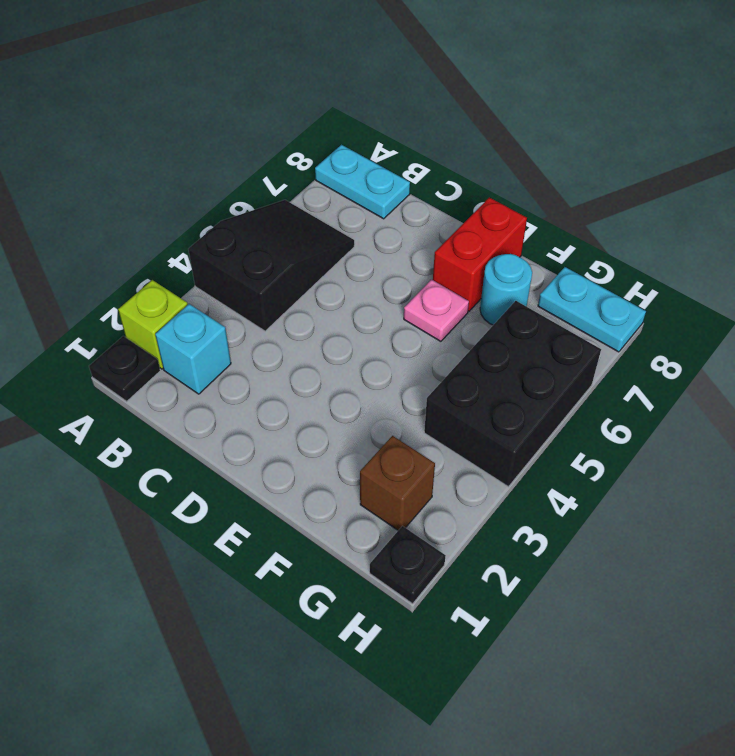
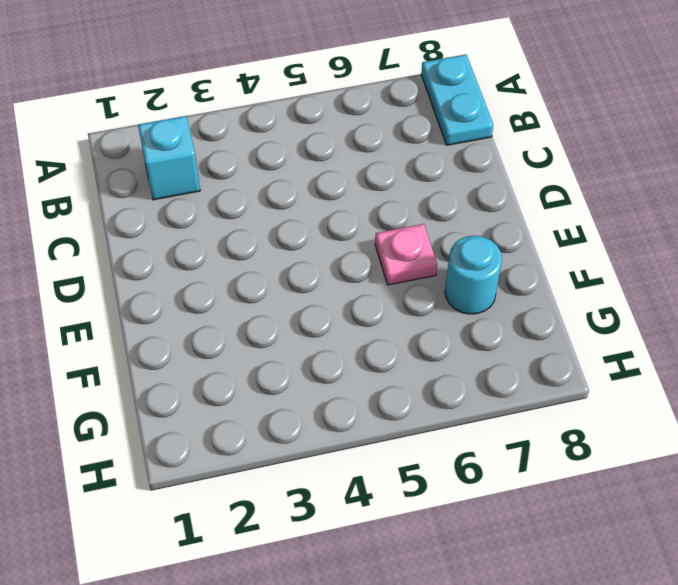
none -> black plate A1 level 1
none -> lime brick A2 level 1
none -> black slope A4:B6 level 1 top 4

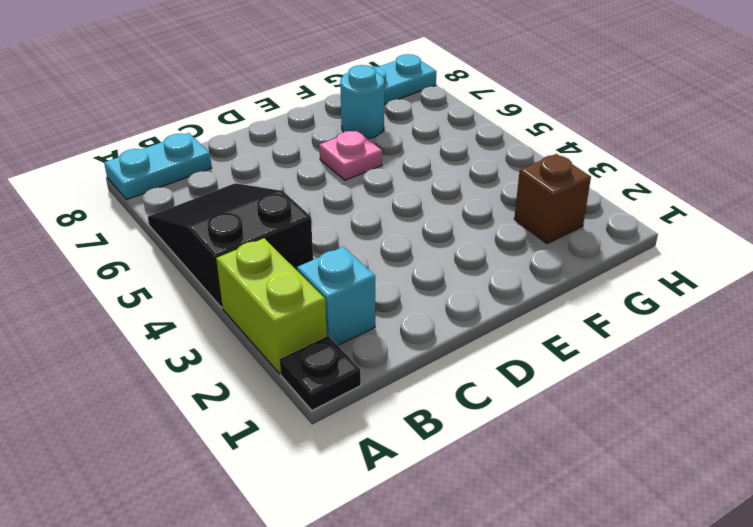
lime brick A2:A3 level 1 -> lime brick A2 level 1
none -> red brick E7:E8 level 1
none -> black brick G4:H6 level 1
none -> black plate H1 level 1

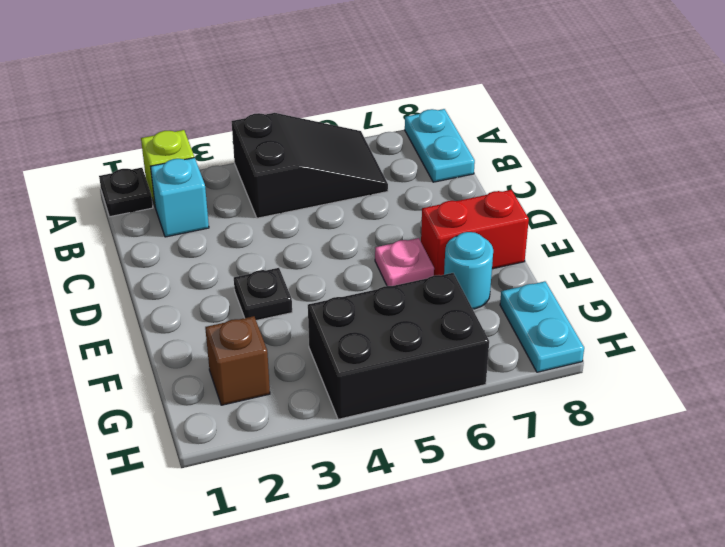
black plate E3 level 1 -> black plate H1 level 1

